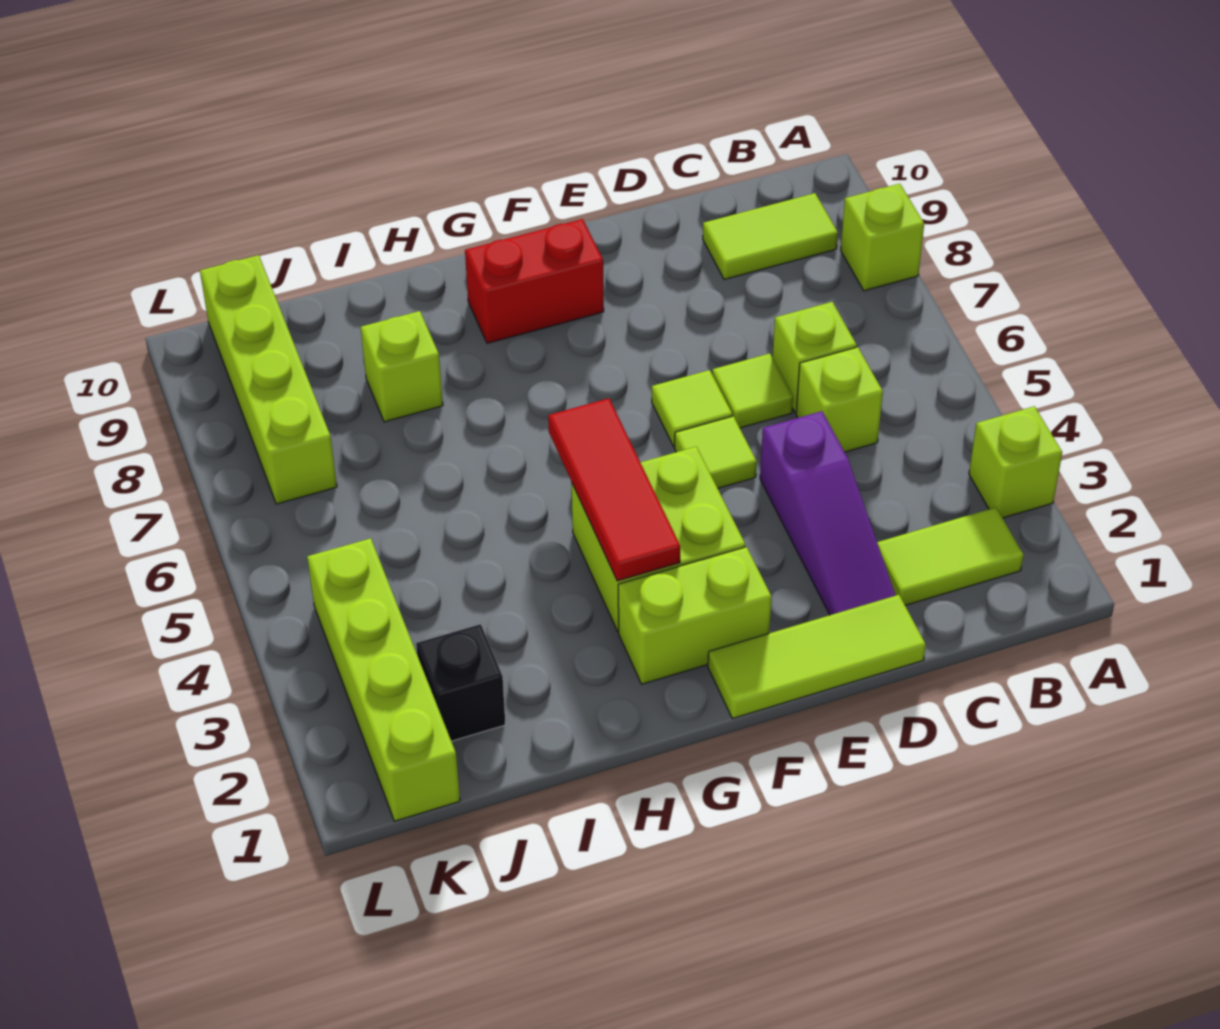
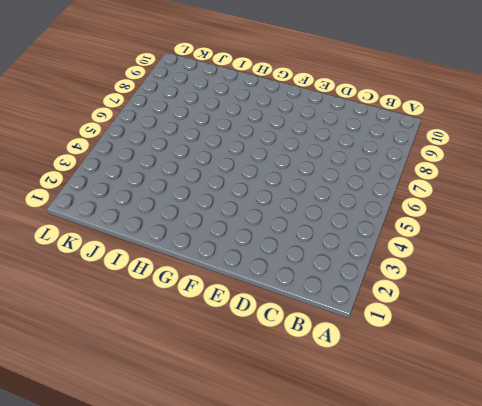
none -> lime brick A3 level 1
none -> lime brick A8 level 1
none -> lime tile B2:C2 level 1

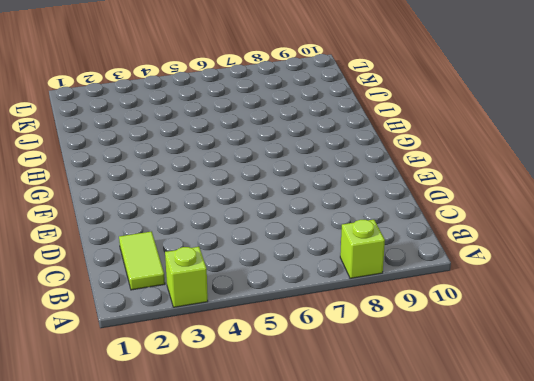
none -> lime tile B9:C9 level 1
none -> lime brick C5 level 1
none -> lime brick C6 level 1

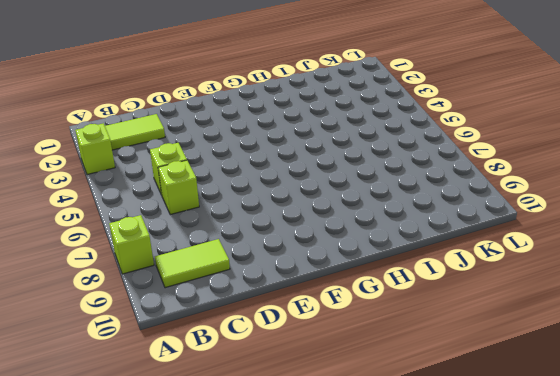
none -> lime tile D1:F1 level 1
none -> purple slope D2:D4 level 1 top 4
none -> lime tile D6 level 1

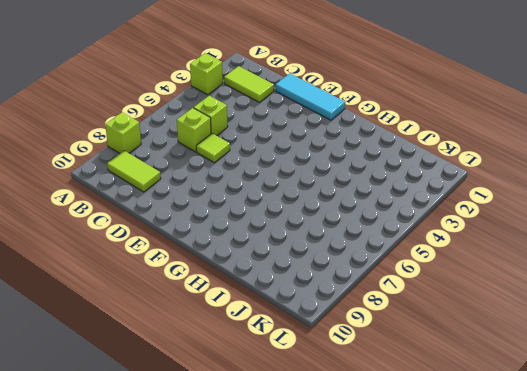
cyan tile D1:F1 level 1 -> lime tile D1:F1 level 1
none -> purple slope D2:D4 level 1 top 4
none -> lime tile E5 level 1
none -> lime tile E6 level 1

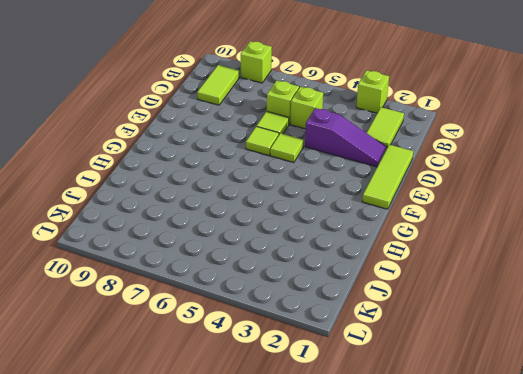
none -> lime brick F2:G2 level 1
none -> lime brick F3:G4 level 1
none -> red brick F9:G9 level 1

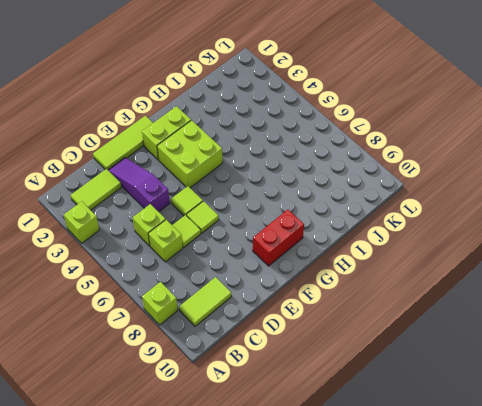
none -> lime brick I8 level 1
none -> black brick J2 level 1
none -> lime brick K1:K4 level 1

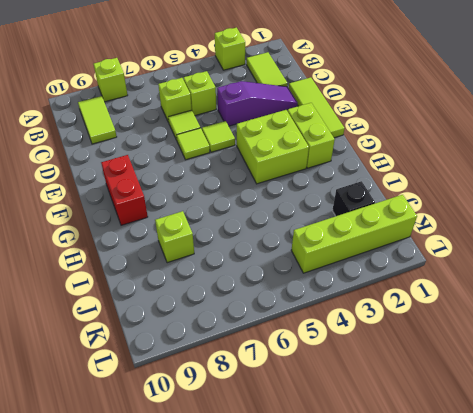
none -> lime brick K7:K10 level 1
none -> red tile G3:G5 level 2

